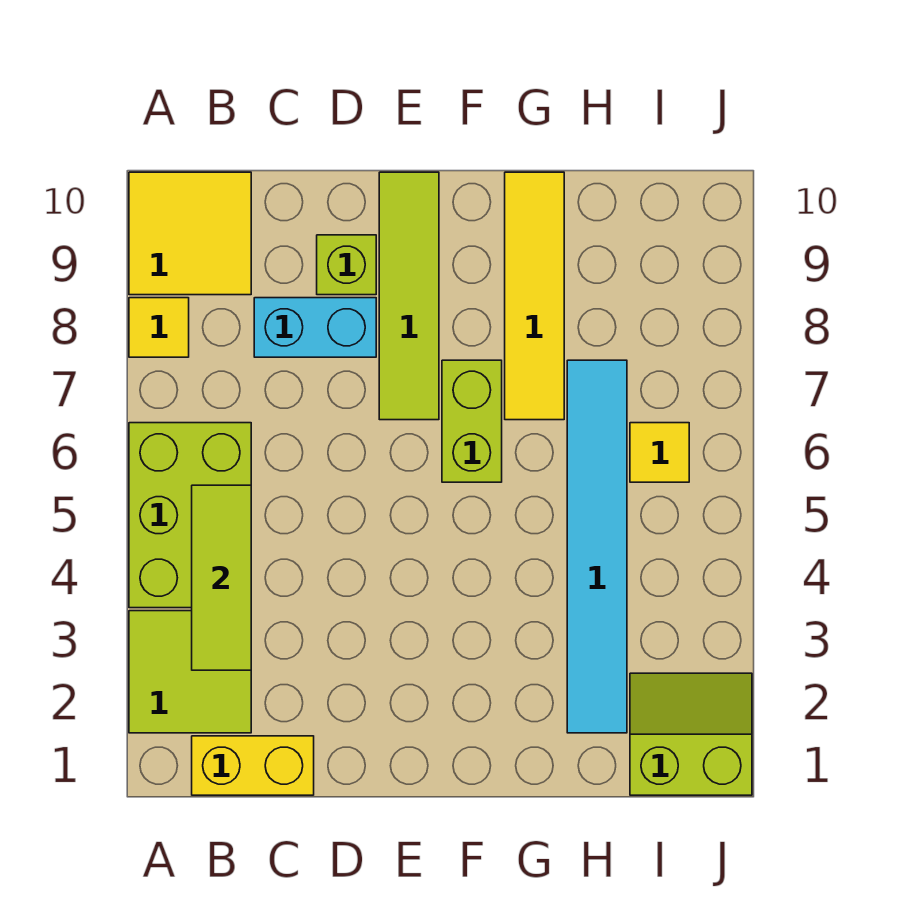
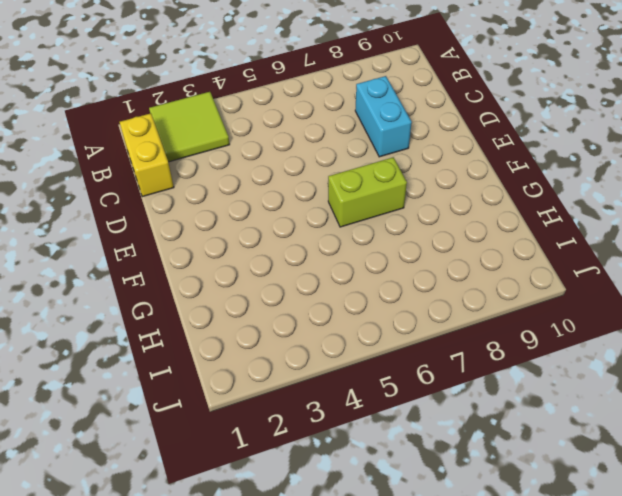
none -> lime brick A4:B6 level 1
none -> yellow tile A8 level 1
none -> yellow tile A9:B10 level 1

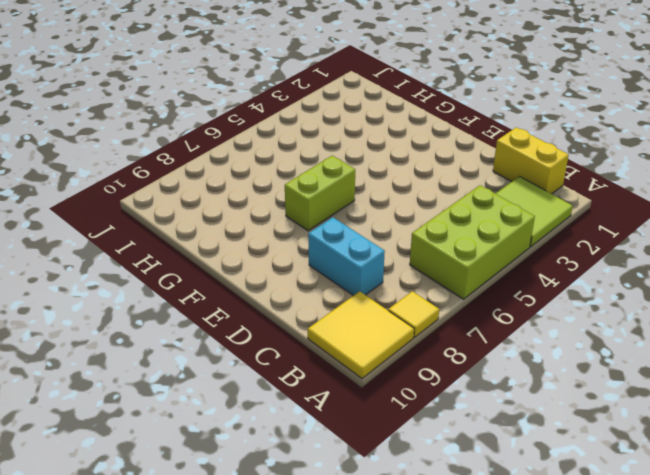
none -> lime brick D9 level 1
none -> lime tile E7:E10 level 1
none -> yellow tile G7:G10 level 1

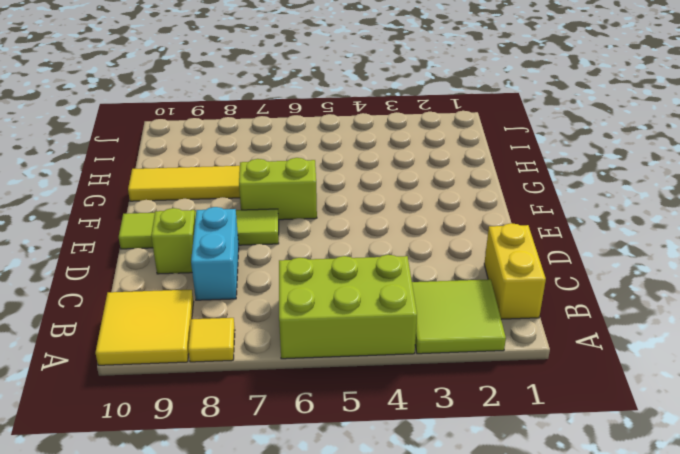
none -> cyan tile H2:H7 level 1
none -> lime slope I1:J2 level 1 top 1
none -> yellow tile I6 level 1

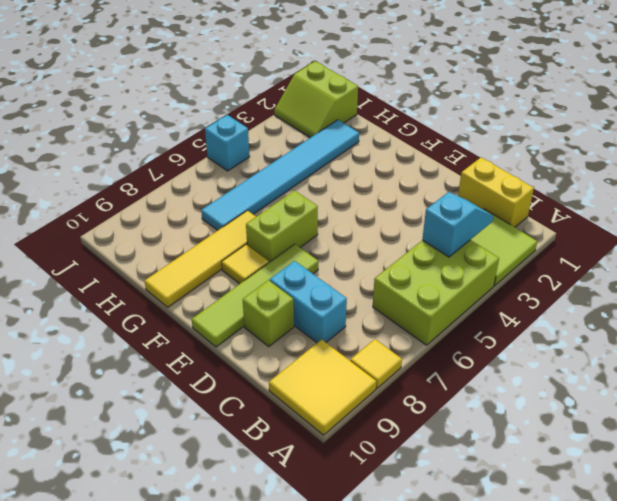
cyan slope B3:B4 level 2 top 4 -> lime tile B3:B5 level 2
yellow tile F8 level 1 -> yellow tile I6 level 1
cyan brick J5 level 1 -> none

